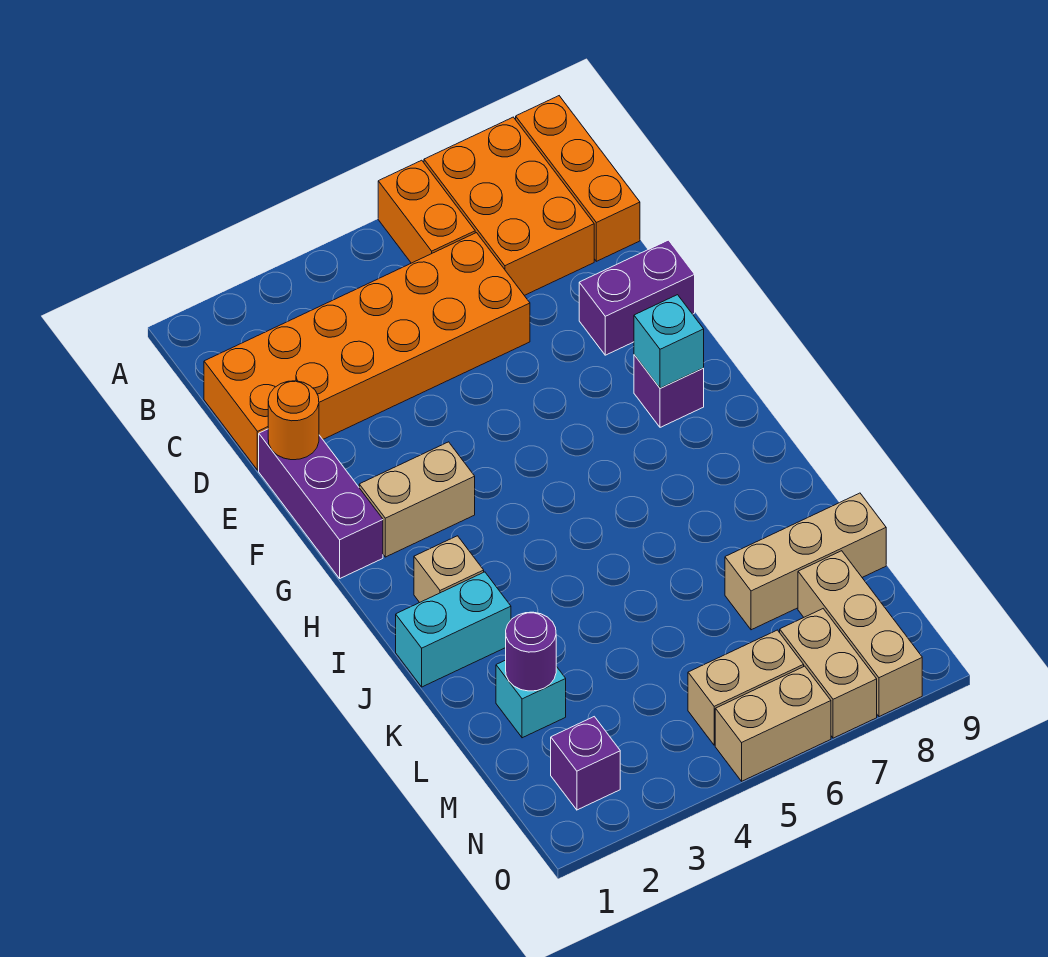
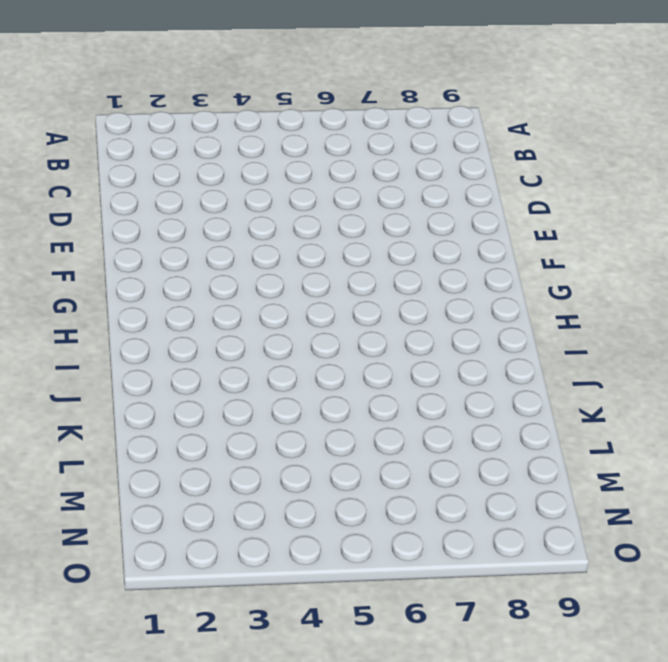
none -> orange brick A6:B6 level 1
none -> orange brick A7:C8 level 1
none -> orange brick A9:C9 level 1

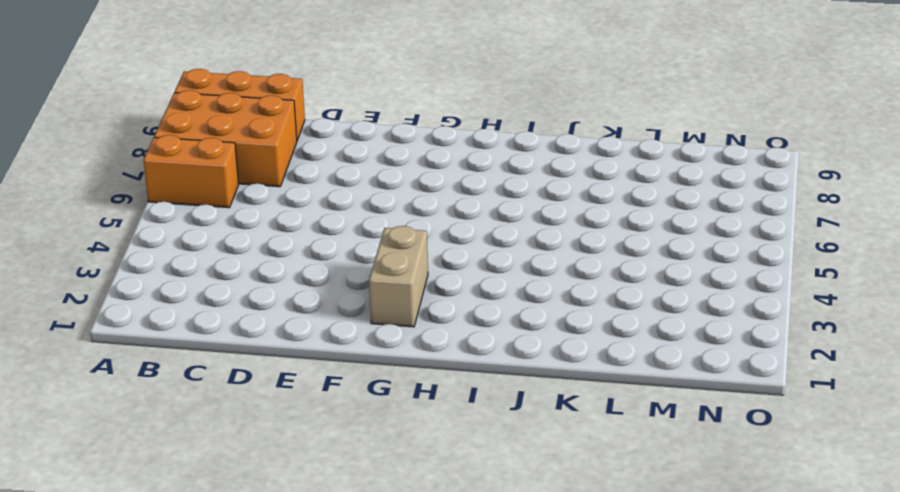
none -> orange brick C1:D6 level 1
none -> purple brick E1:G1 level 1
none -> purple brick E8:E9 level 1

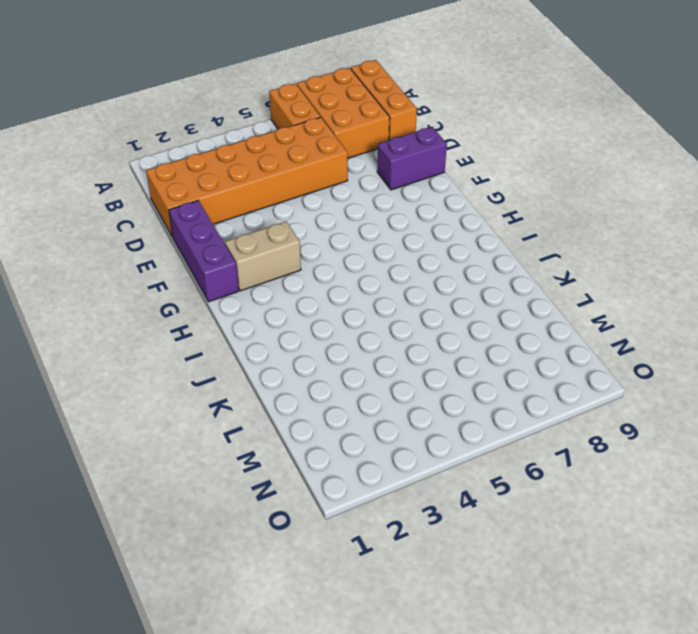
none -> purple brick G8 level 1
none -> tan brick I2 level 1
none -> cyan brick J1:J2 level 1

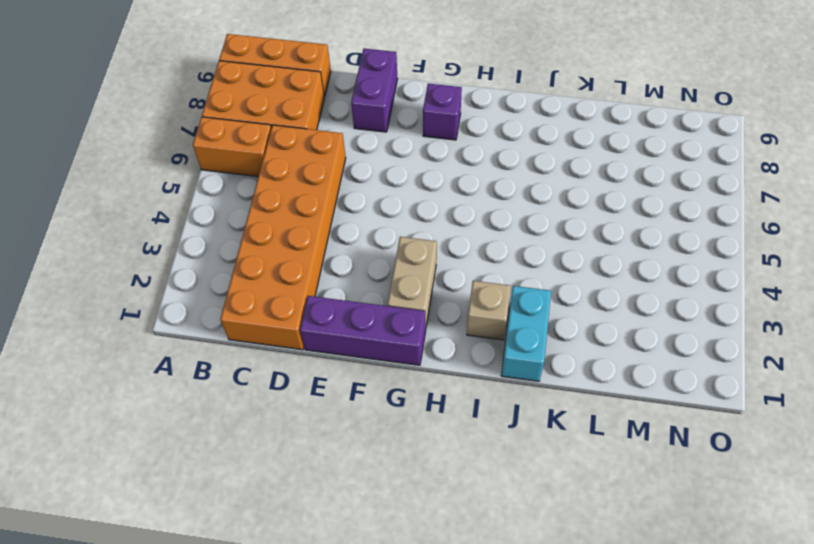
none -> cyan brick L2 level 1
none -> tan brick L7:L9 level 1
none -> tan brick M8:O8 level 1

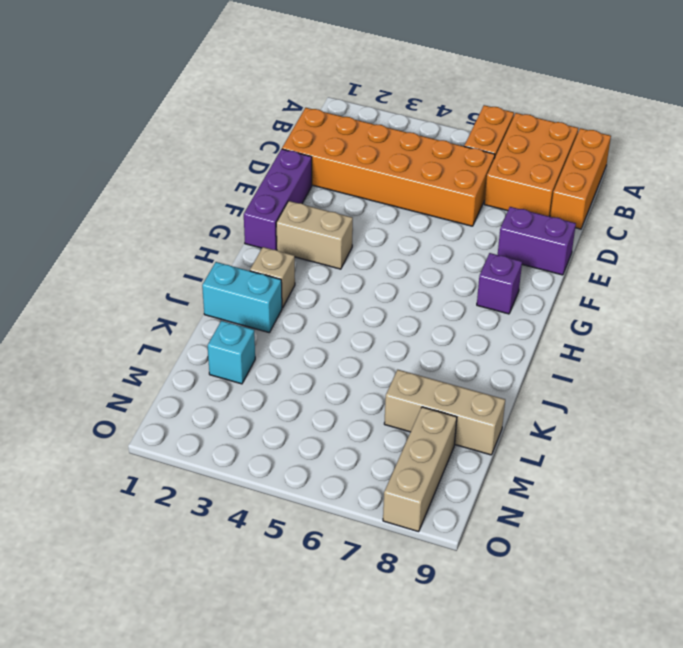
none -> purple brick N2 level 1
none -> tan brick N5:N6 level 1
none -> tan brick N7:O7 level 1

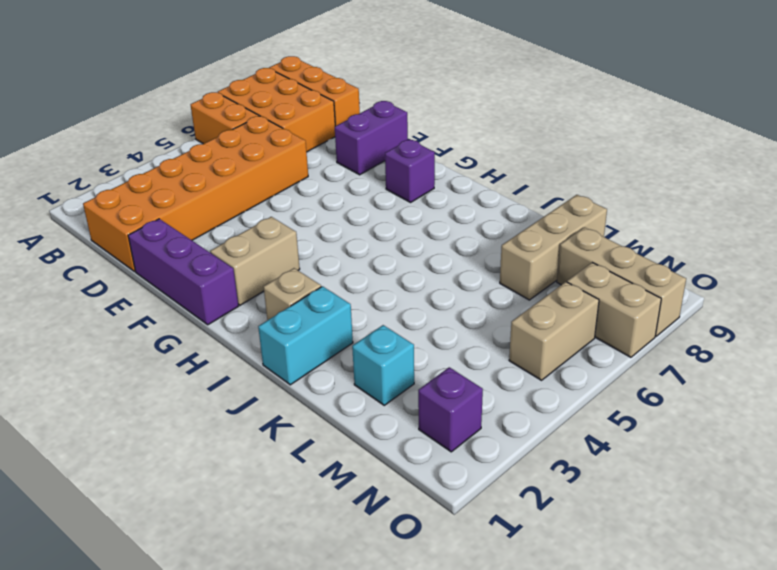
none -> tan brick O5:O6 level 1
none -> orange round brick E1 level 2
none -> cyan brick G8 level 2

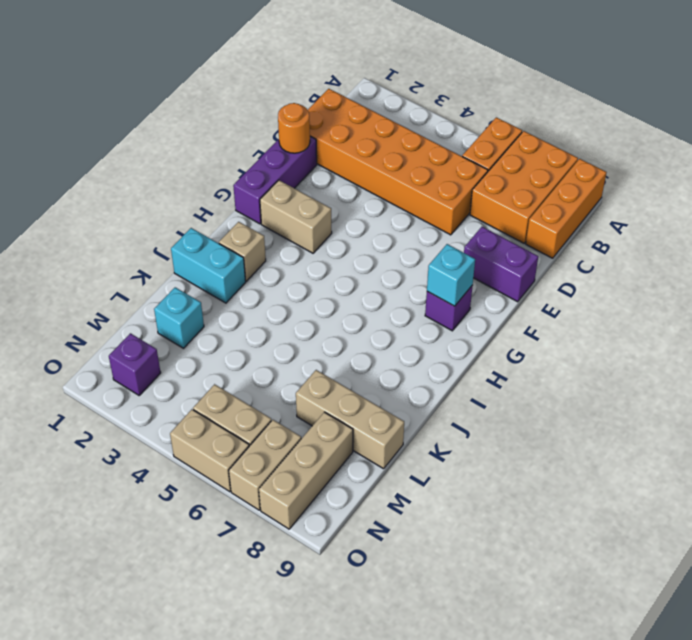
none -> purple round brick L2 level 2

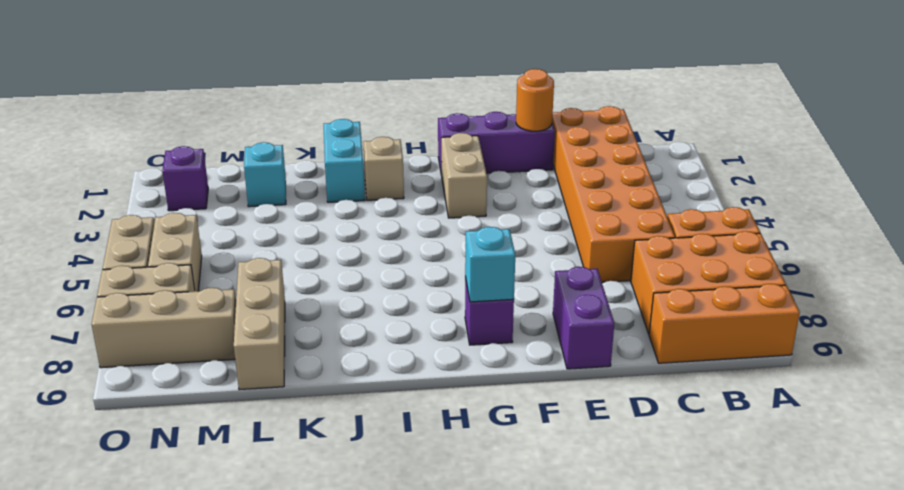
none -> purple round brick L2 level 2

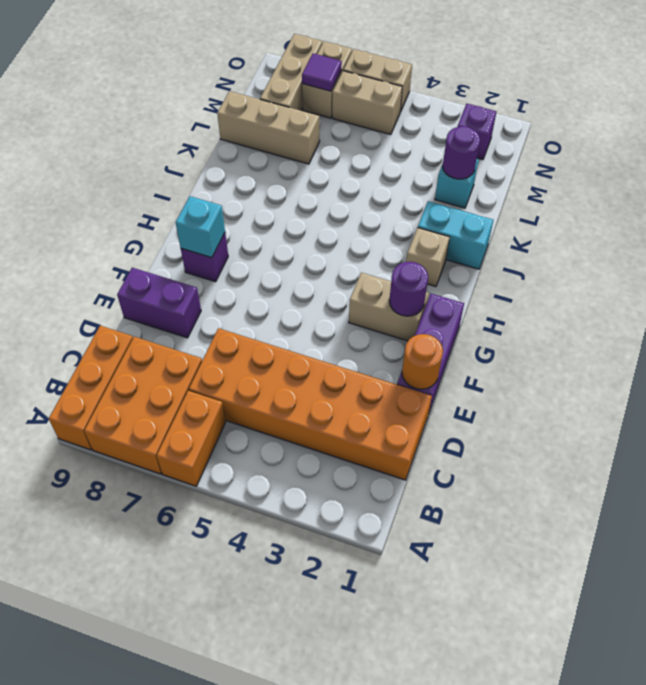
purple round brick G2 level 2 -> none
purple tile N7 level 2 -> none

